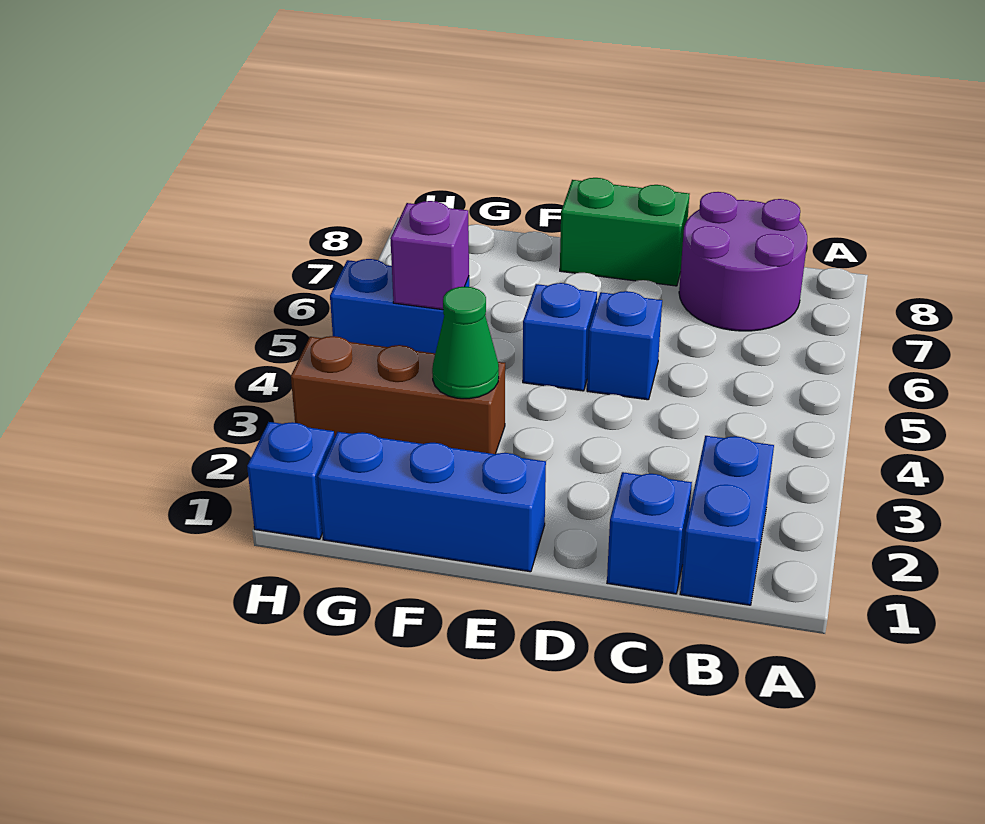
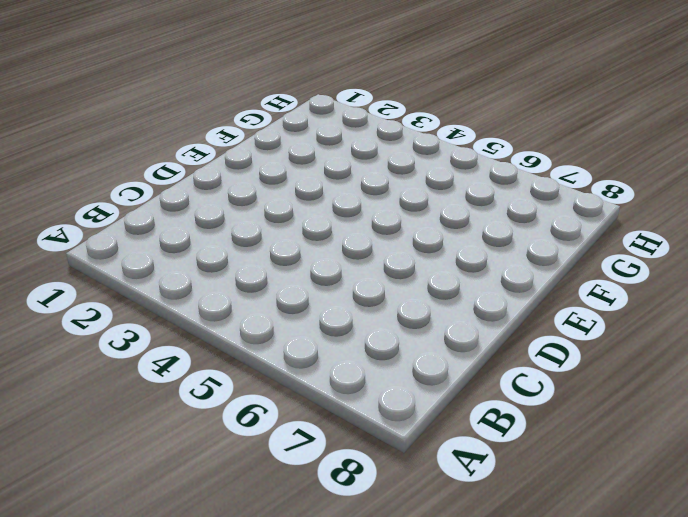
none -> blue brick B1:B2 level 1
none -> purple round brick B7:C8 level 1
none -> blue brick C1 level 1

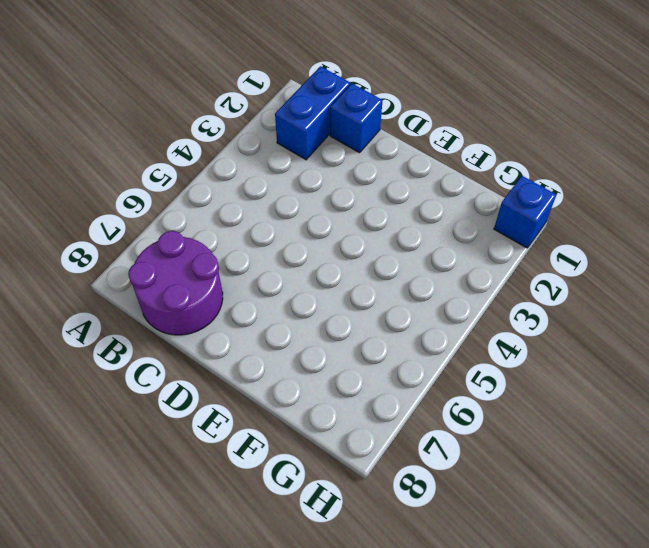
none -> blue brick D5 level 1
none -> green brick D8:E8 level 1
none -> blue brick E1:G1 level 1

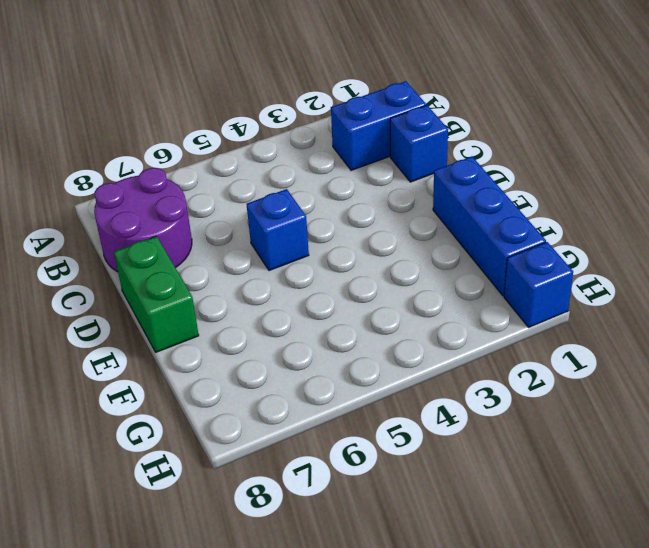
none -> blue brick E5 level 1
none -> brown brick F3:H3 level 1
none -> blue brick G5:H5 level 1

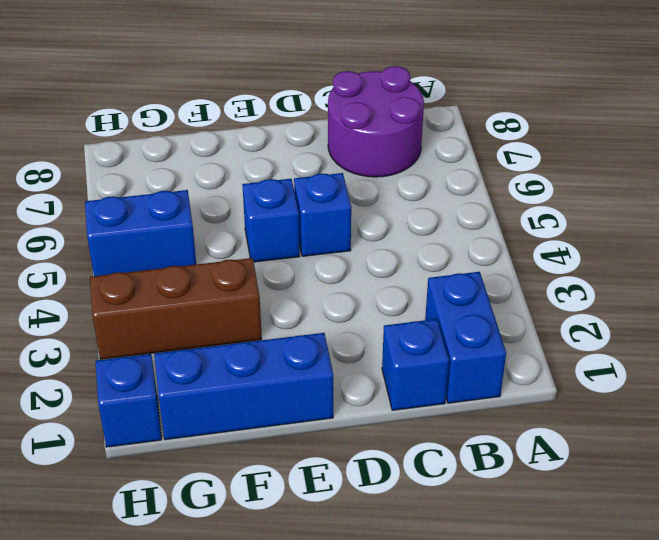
none -> green brick D8:E8 level 1
none -> green cone F3 level 2
none -> purple brick G5 level 2

